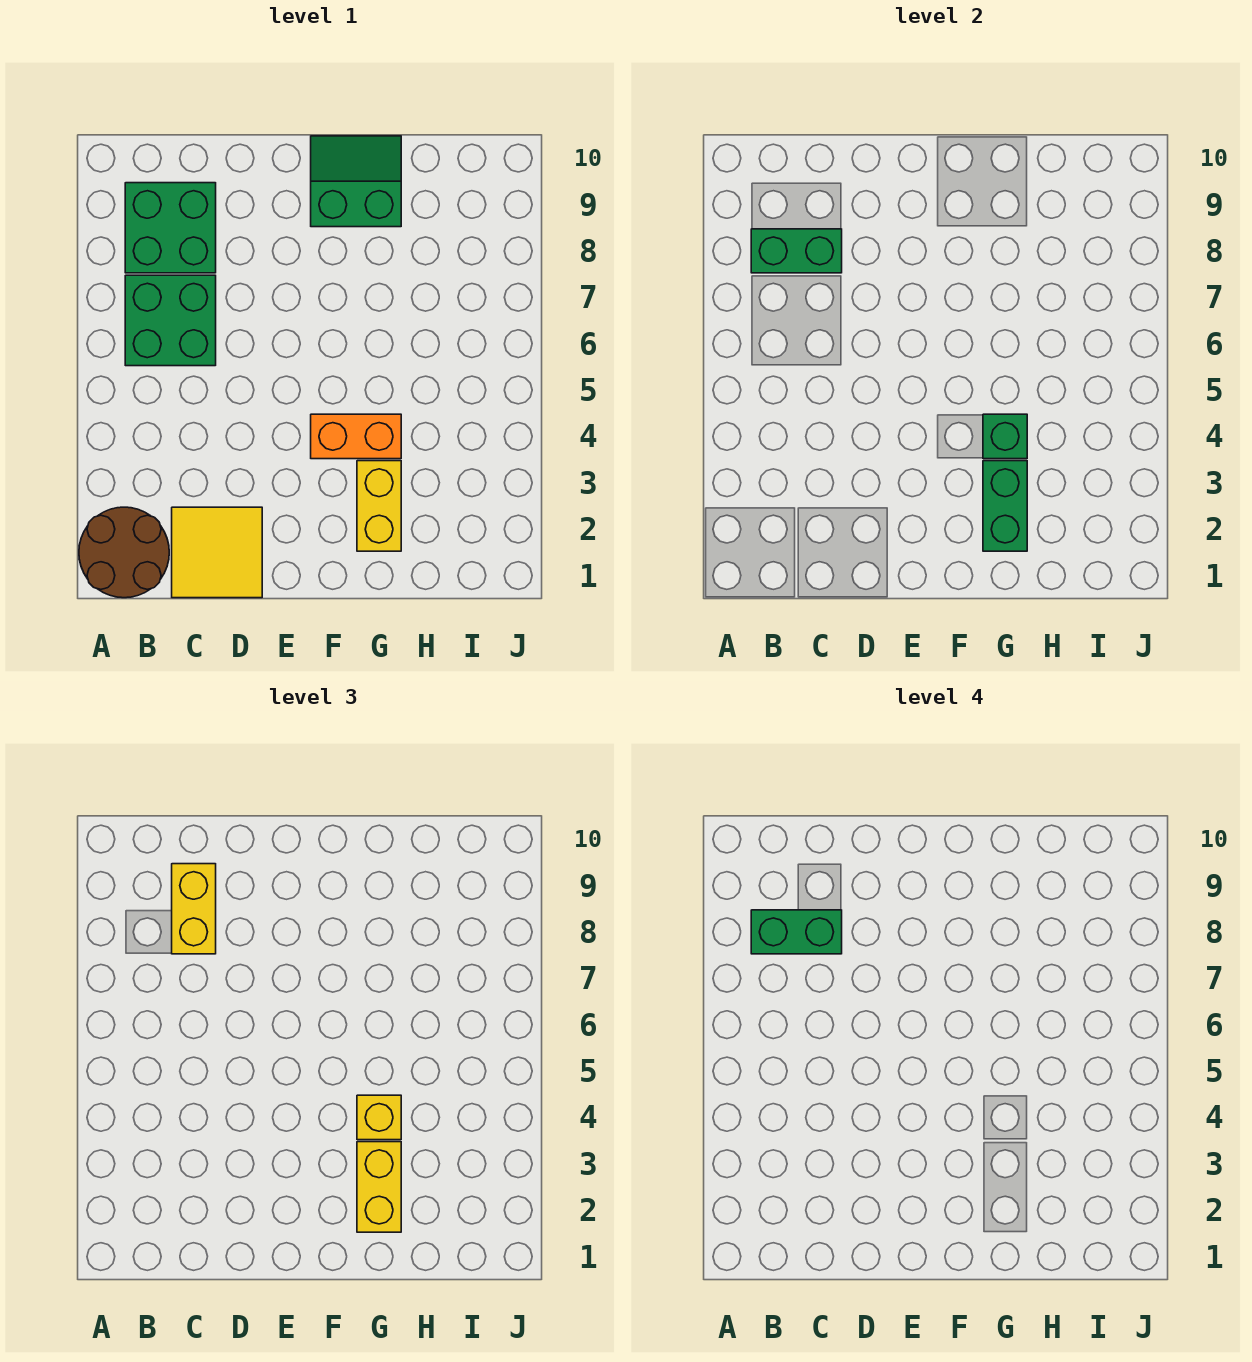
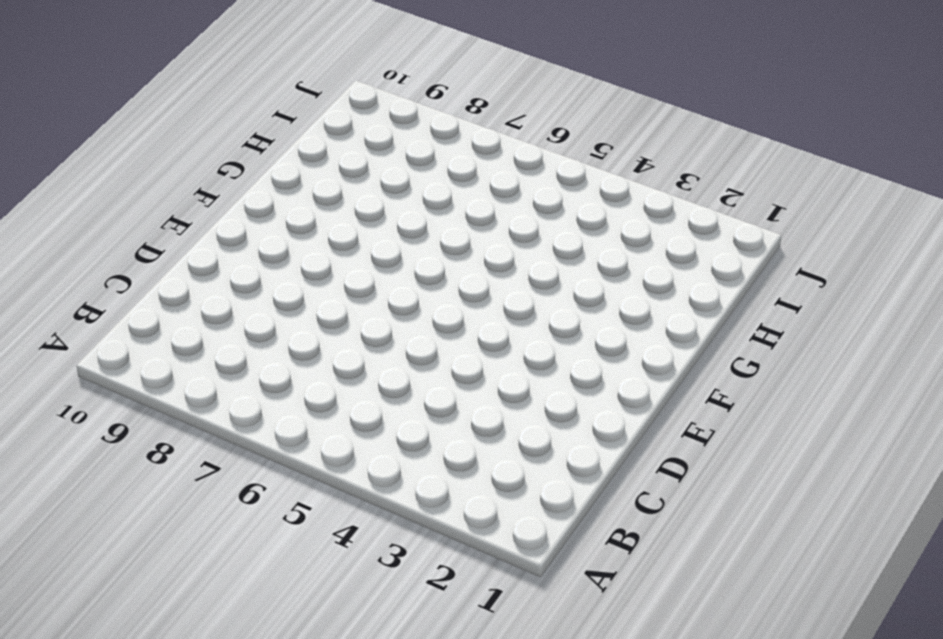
none -> brown round brick A1:B2 level 1
none -> green brick B6:C7 level 1
none -> green brick B8:C9 level 1

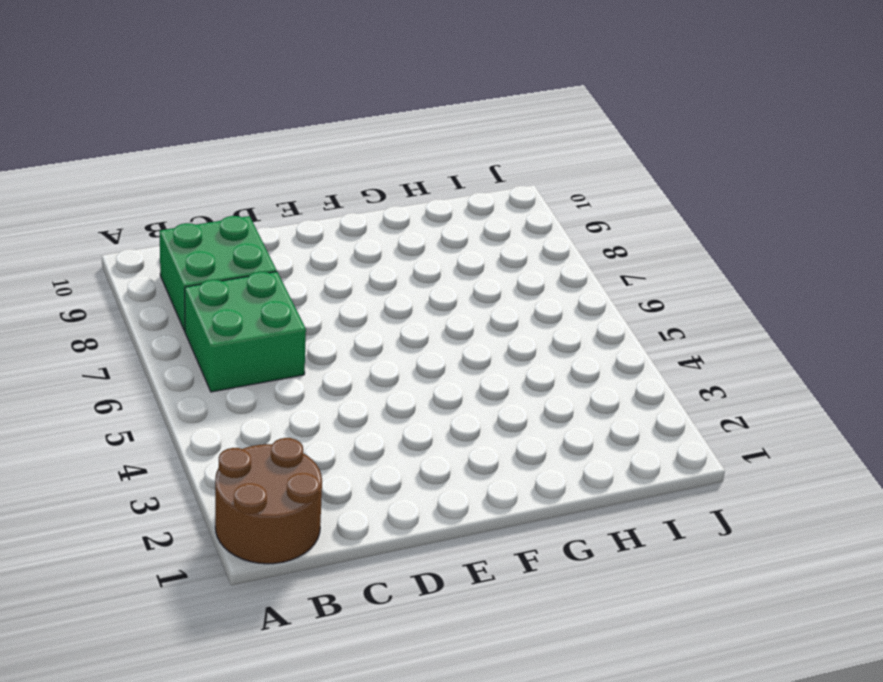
none -> yellow tile C1:D2 level 1
none -> orange brick F4:G4 level 1
none -> green slope F9:G10 level 1 top 9

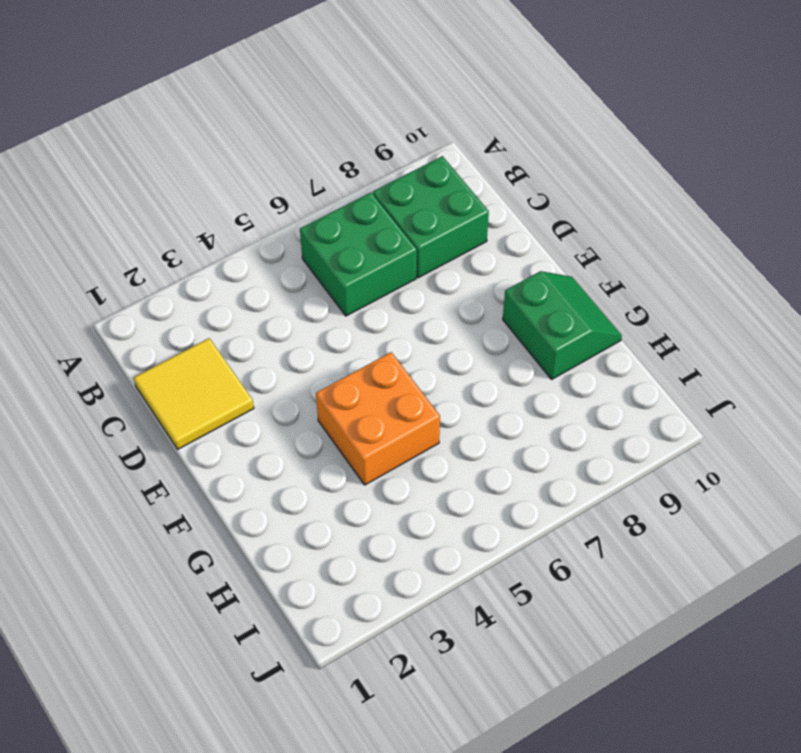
orange brick F4:G5 level 1 -> orange brick F4:G4 level 1
none -> brown round brick A1:B2 level 1
none -> yellow brick G2:G3 level 1
none -> green brick B8:C8 level 2

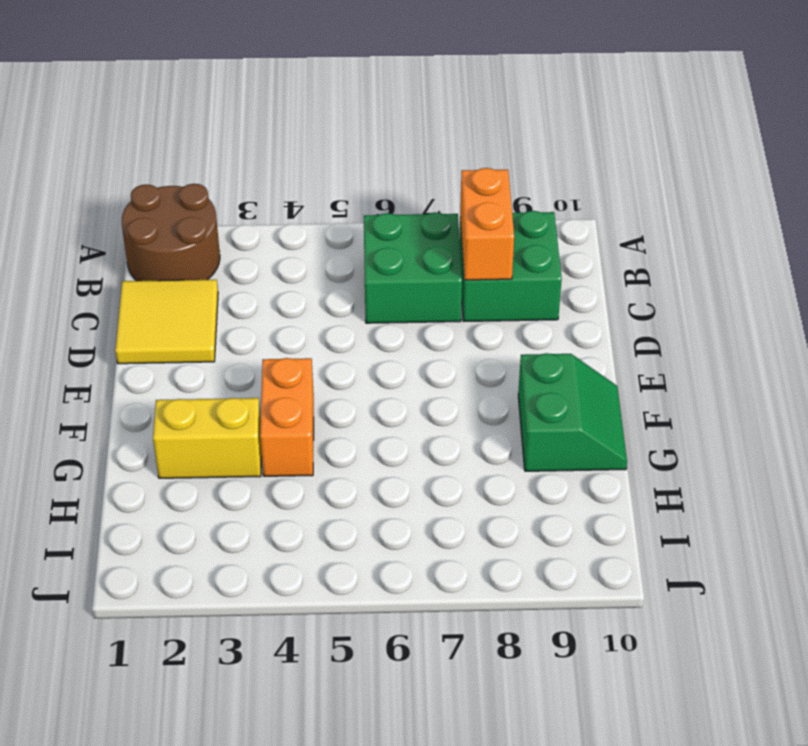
orange brick B8:C8 level 2 -> green brick B8:C8 level 2
none -> green brick G2:G3 level 2
none -> green brick G4 level 2
none -> yellow brick C8:C9 level 3

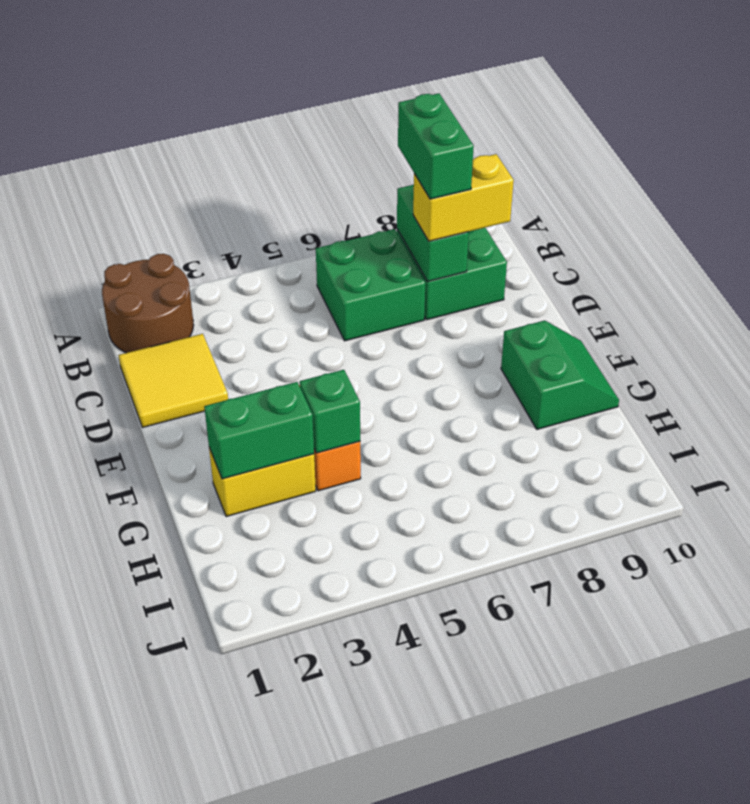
none -> yellow brick G2:G3 level 3
none -> yellow brick G4 level 3

